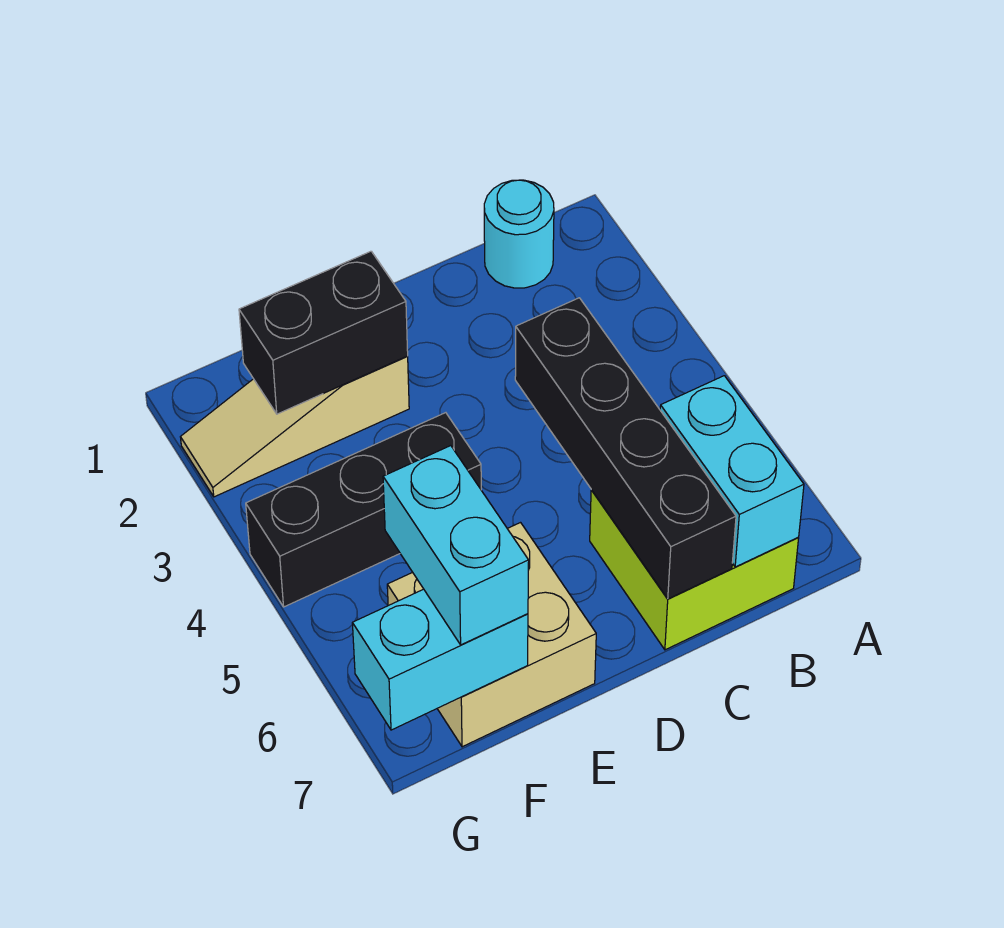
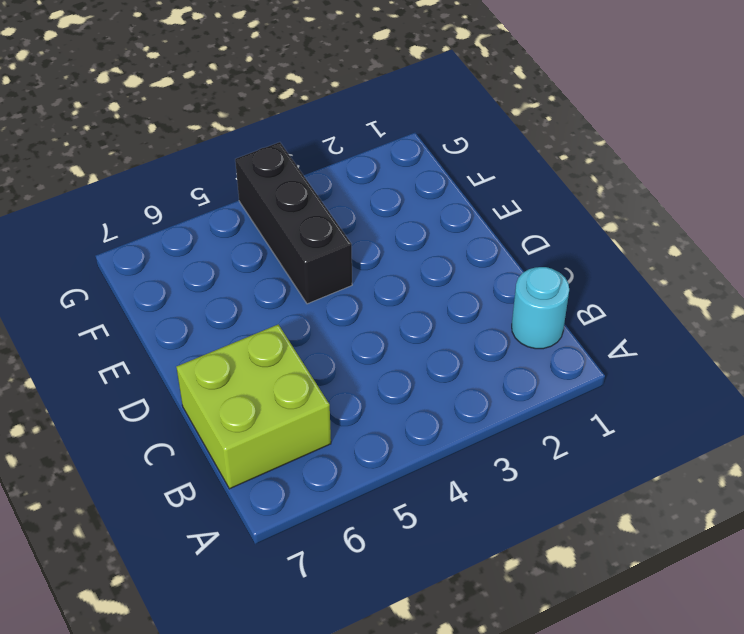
none -> tan slope E2:G2 level 1 top E
none -> tan brick E6:F7 level 1

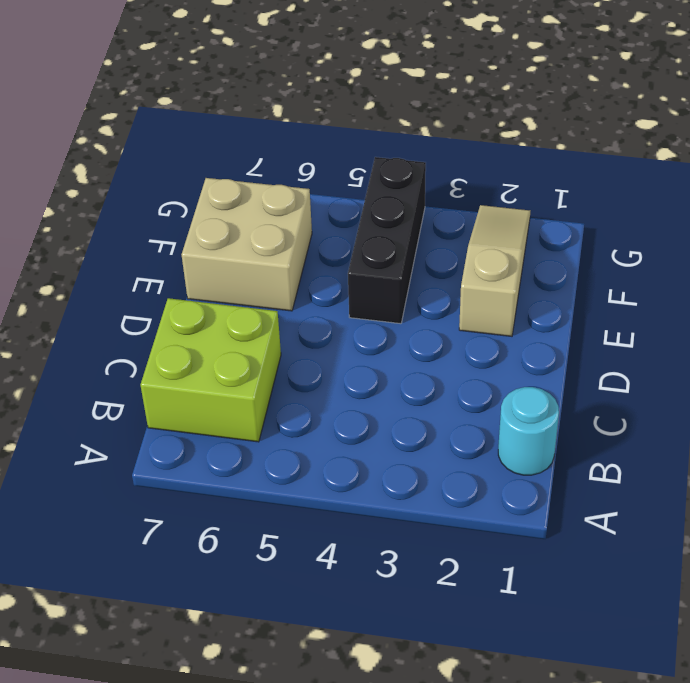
none -> cyan brick B6:B7 level 2
none -> black brick C4:C7 level 2

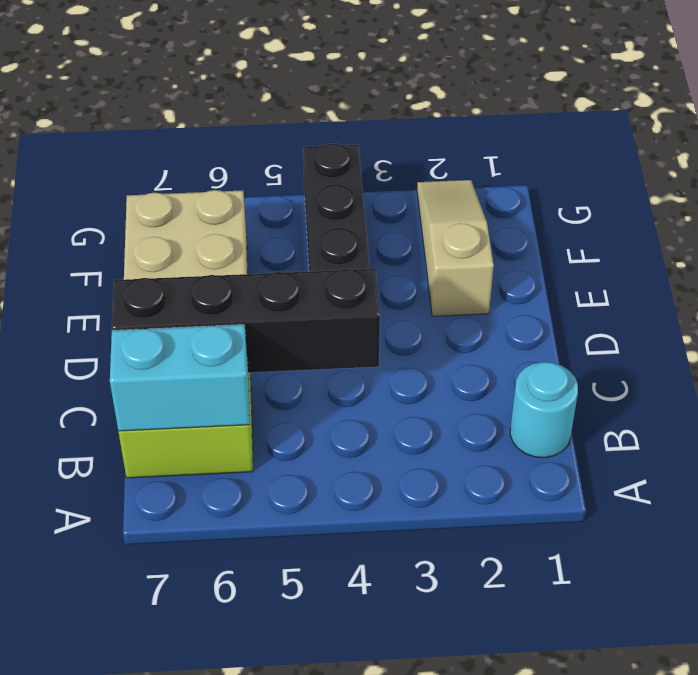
none -> black brick E2:F2 level 2
none -> cyan brick F7:G7 level 2

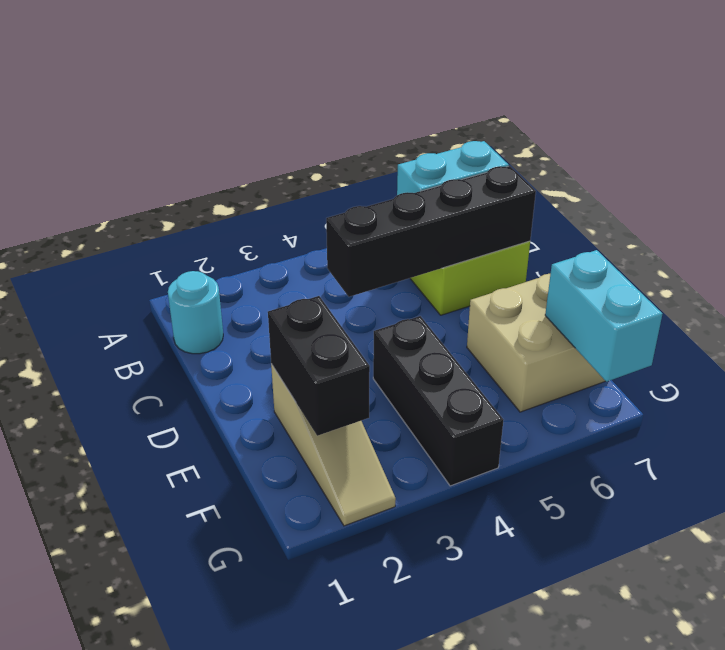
none -> cyan brick F6:F7 level 3

